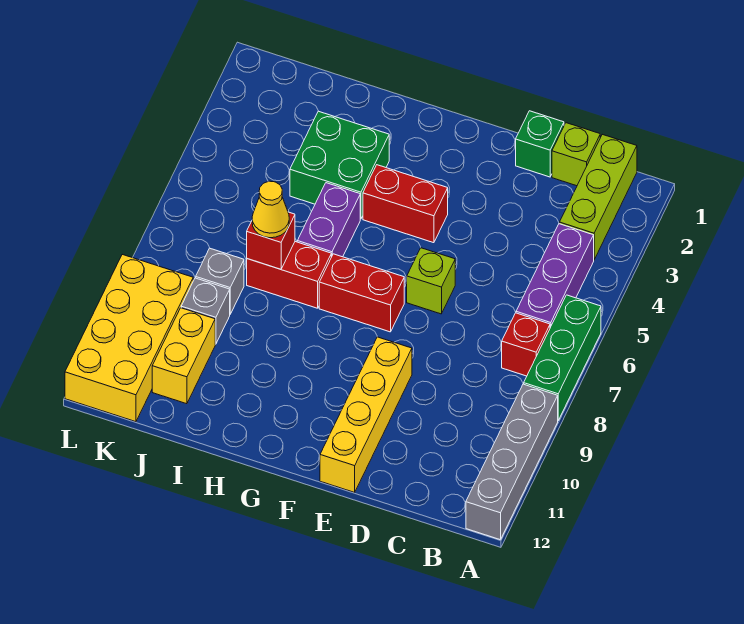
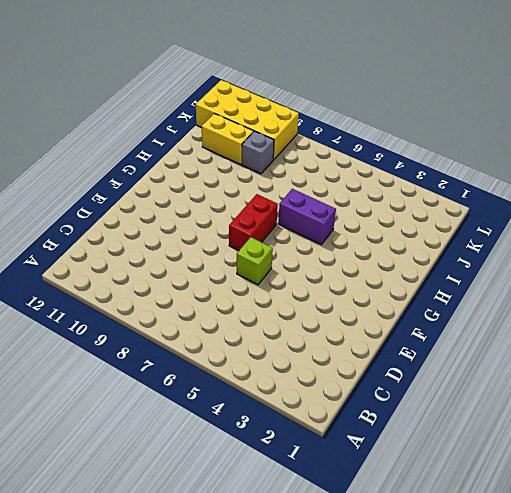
none -> green brick A6:A8 level 1
none -> grey brick A9:A12 level 1
none -> lime brick B1:B3 level 1

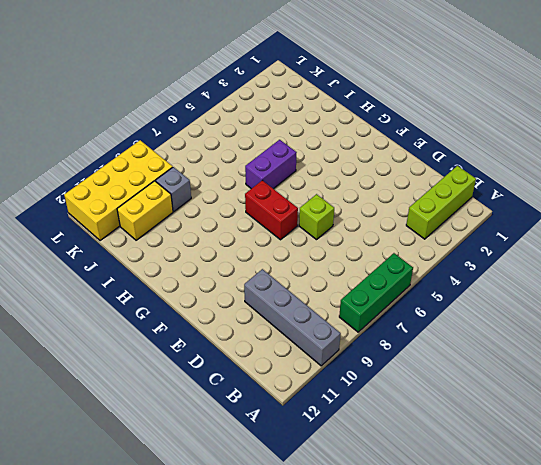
grey brick A10:D10 level 1 -> grey brick A9:A12 level 1
none -> purple brick B4:B6 level 1
none -> red brick B7 level 1
none -> lime brick C1 level 1

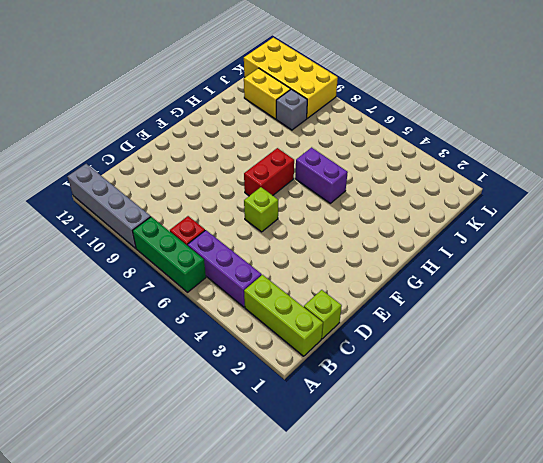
none -> green brick D1 level 1
none -> yellow brick E9:E12 level 1
none -> red brick F4:G4 level 1

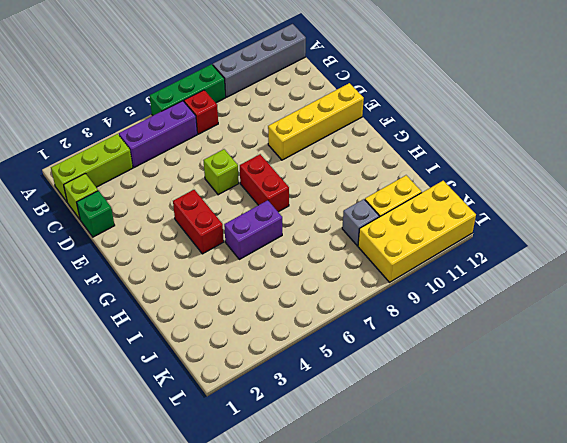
none -> green brick H3:I4 level 1
none -> red brick H7:I7 level 1
none -> grey brick J8 level 1

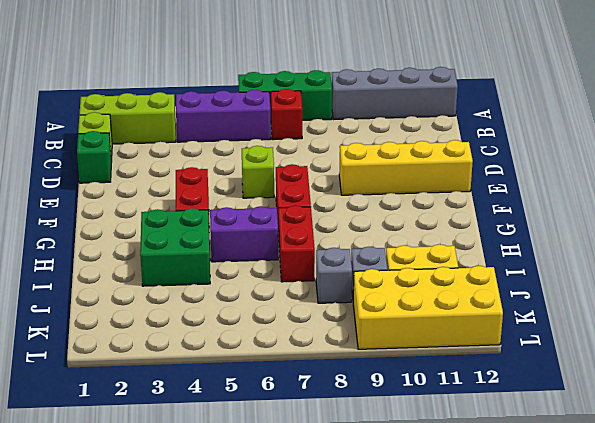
none -> red brick I7 level 2
none -> yellow cone I7 level 3

